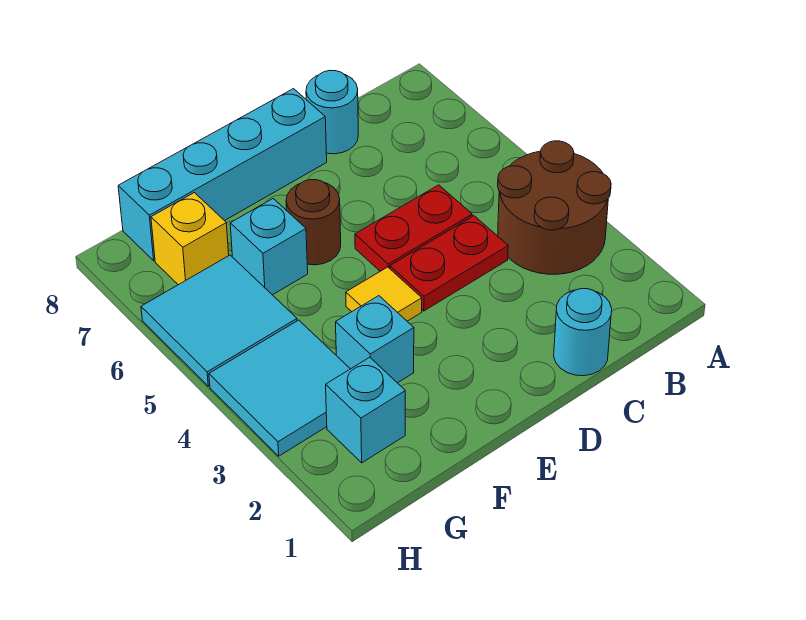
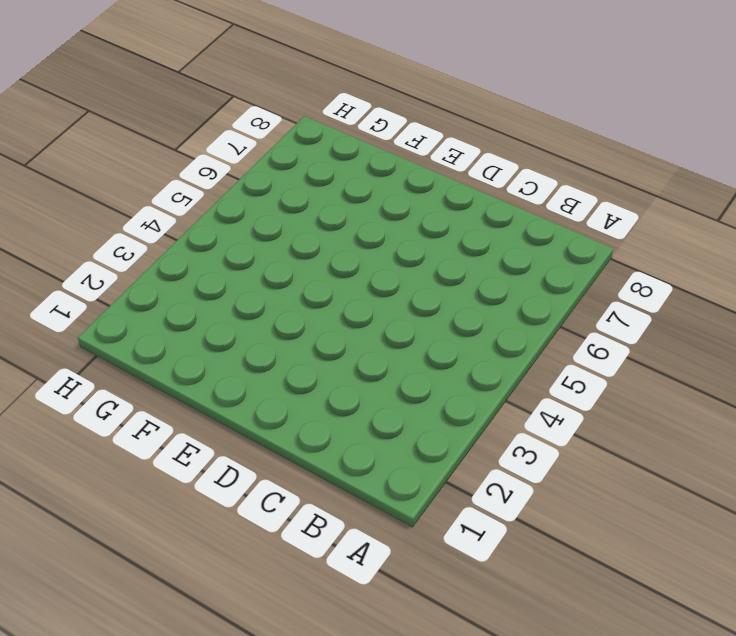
none -> brown round brick A3:B4 level 1
none -> cyan round brick C1 level 1
none -> red plate C4:D4 level 1

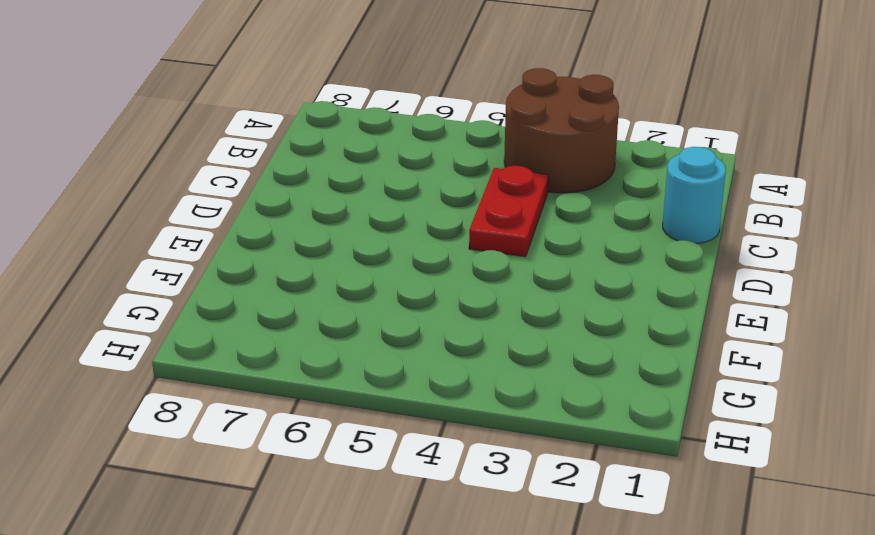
none -> red plate C5:D5 level 1
none -> cyan round brick C8 level 1
none -> cyan brick D8:G8 level 1

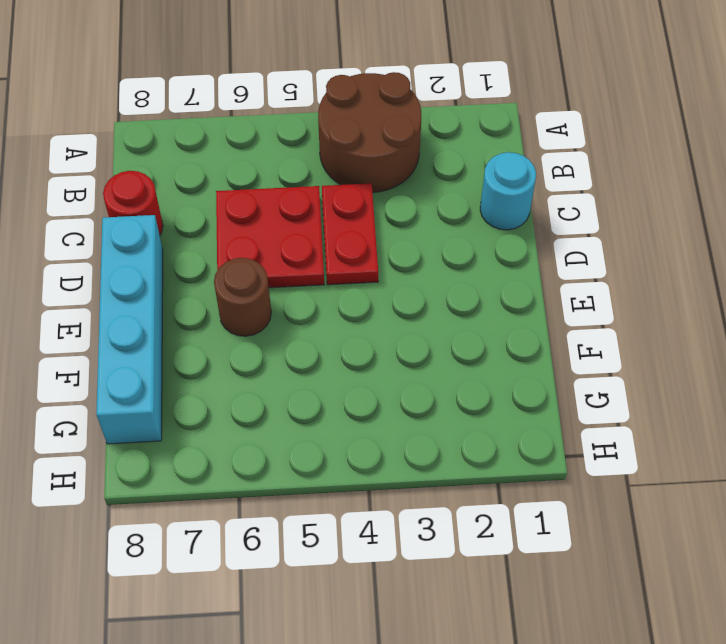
red plate C5:D6 level 1 -> red plate C5:D5 level 1
red round brick C8 level 1 -> cyan round brick C8 level 1
none -> yellow tile E4 level 1
none -> cyan brick F3 level 1
none -> cyan brick F6 level 1

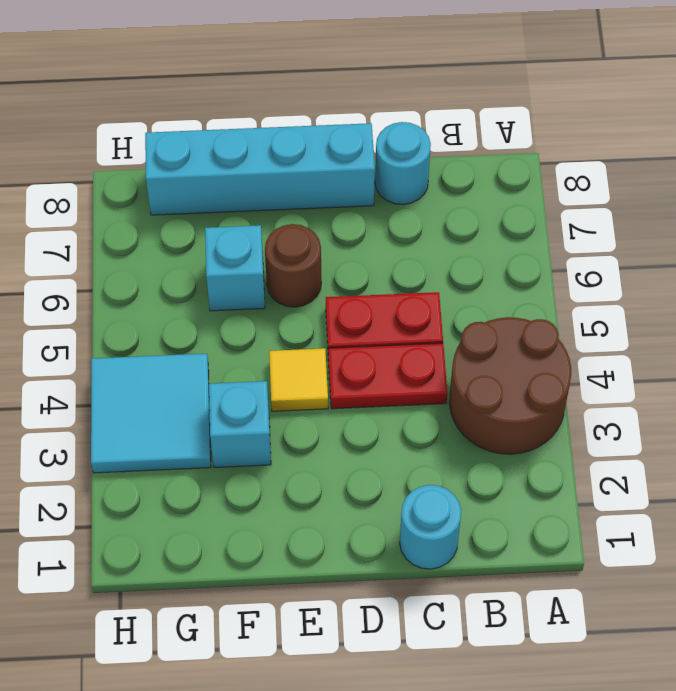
none -> cyan brick G2 level 1
none -> cyan tile G5:H6 level 1
none -> yellow brick G7 level 1

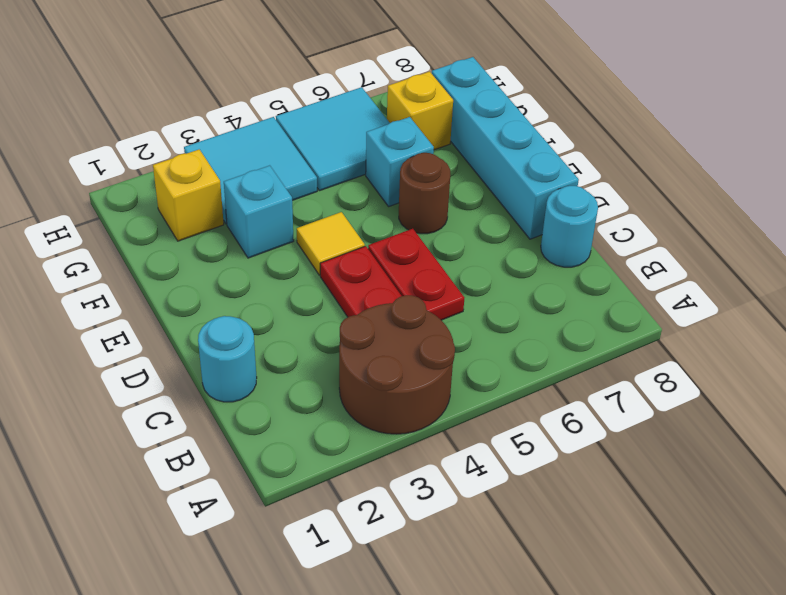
yellow brick G2 level 1 -> cyan brick G2 level 1

